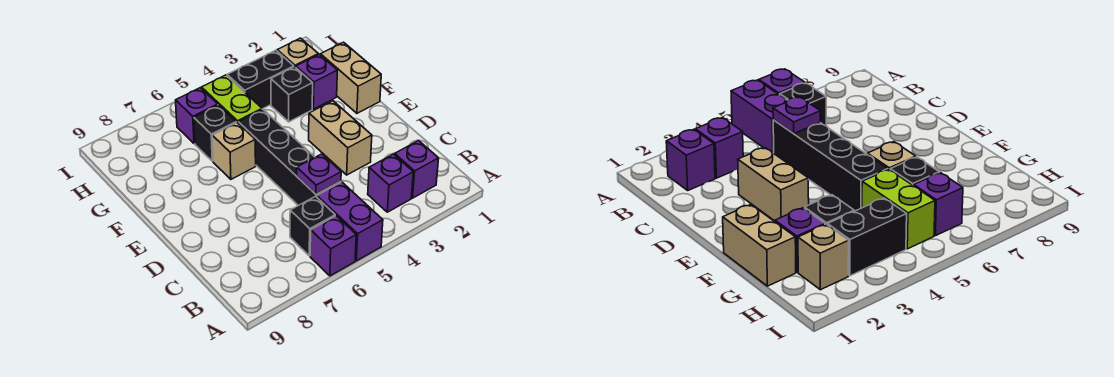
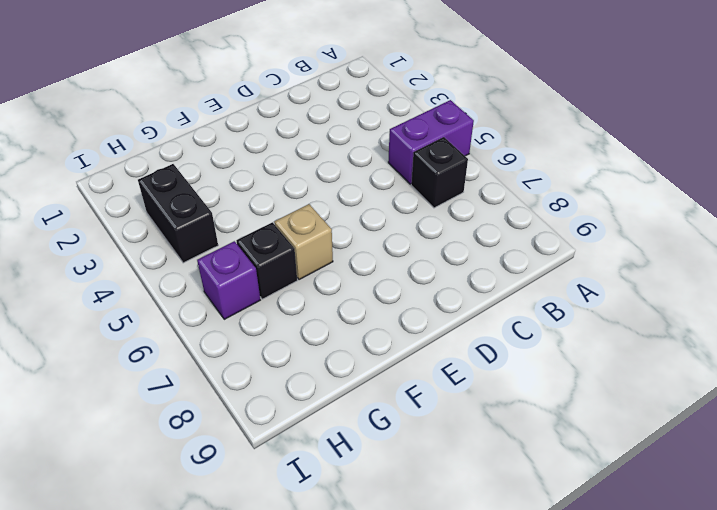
none -> purple brick A6 level 1
none -> purple brick B2 level 1
none -> purple brick B3 level 1

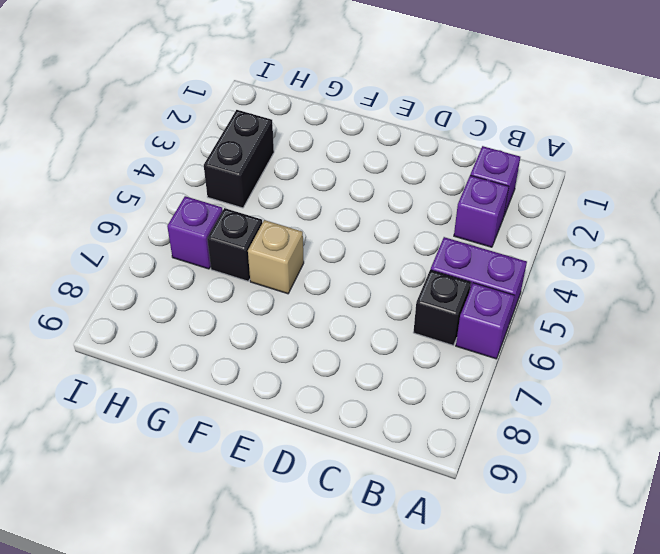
none -> black brick C5:F5 level 1
none -> tan brick D3:E3 level 1
none -> tan brick F1:G1 level 1

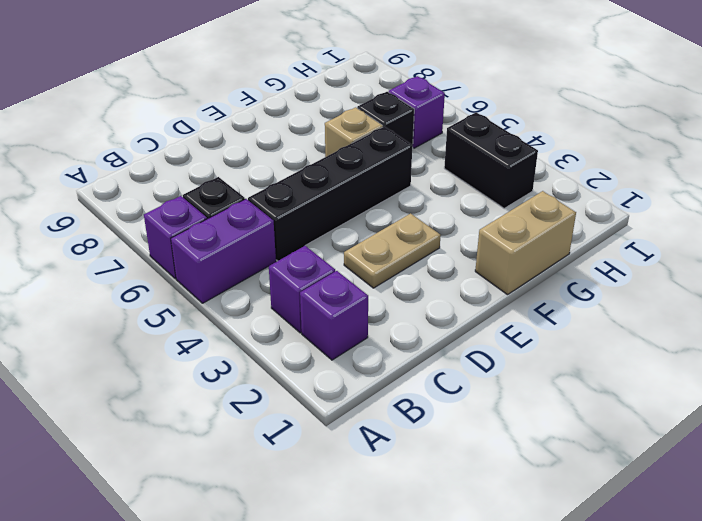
tan plate D3:E3 level 1 -> tan brick D3:E3 level 1
none -> purple brick G2 level 1
none -> black brick G3 level 1
none -> lime brick G5:H5 level 1

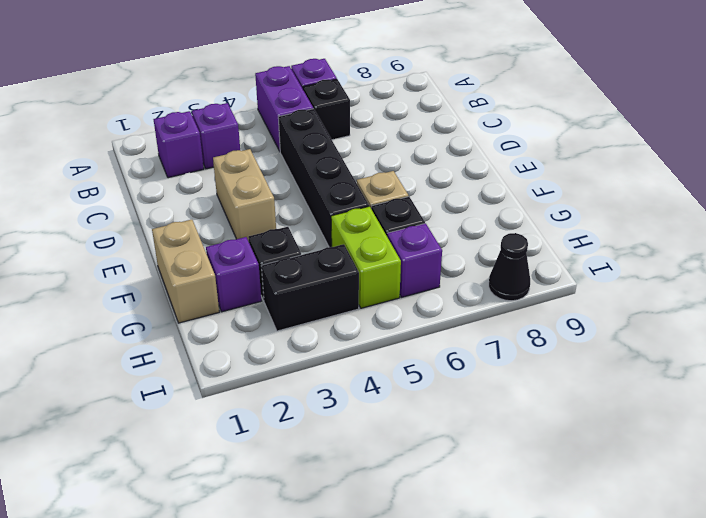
black cone I8 level 1 -> none
none -> tan brick H2 level 1
none -> purple plate C5 level 2

